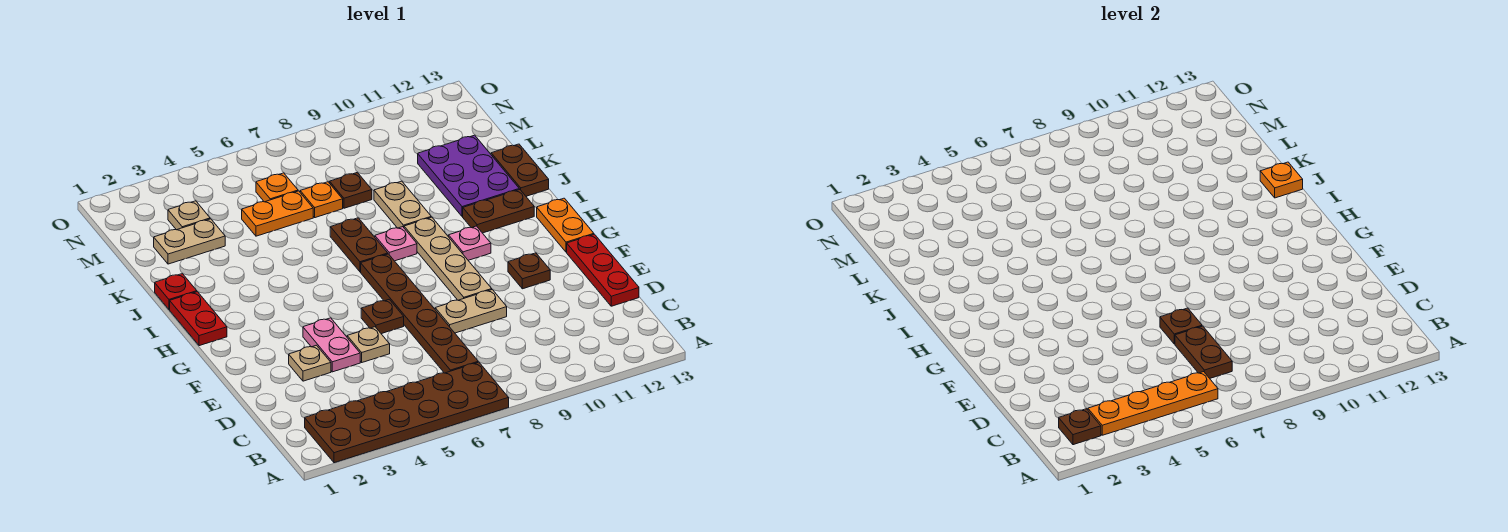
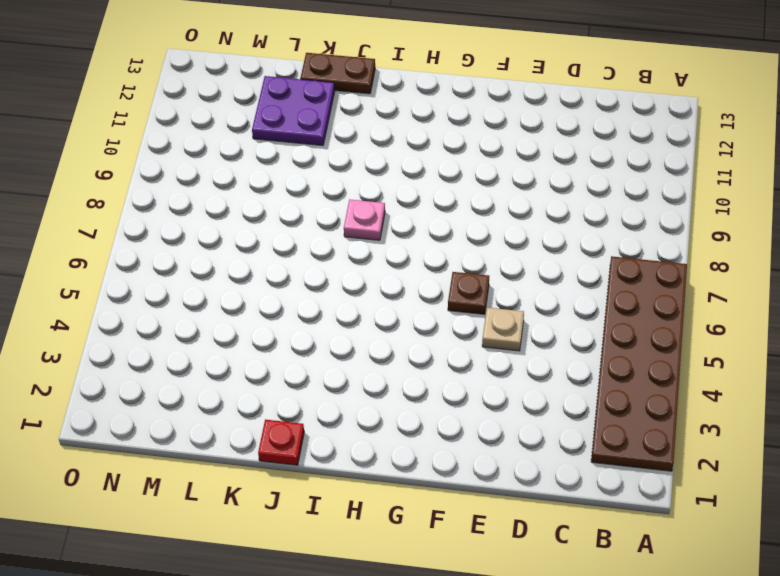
purple plate K11:L12 level 1 -> purple plate J11:L12 level 1
none -> brown plate C7:H7 level 1
none -> red plate D13:F13 level 1
none -> tan plate E3 level 1
none -> pink plate E4:F4 level 1

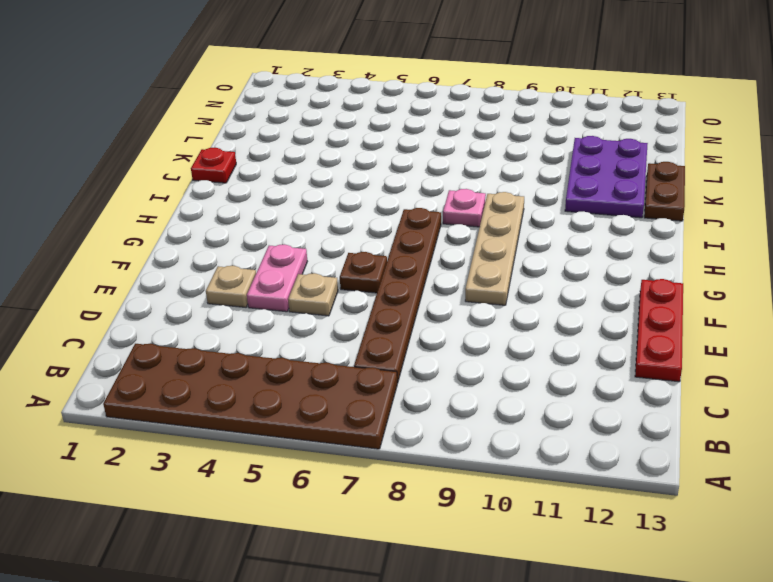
none -> tan plate E8:E9 level 1
none -> brown plate F11 level 1
none -> orange plate G13:H13 level 1
none -> red plate H1:I1 level 1

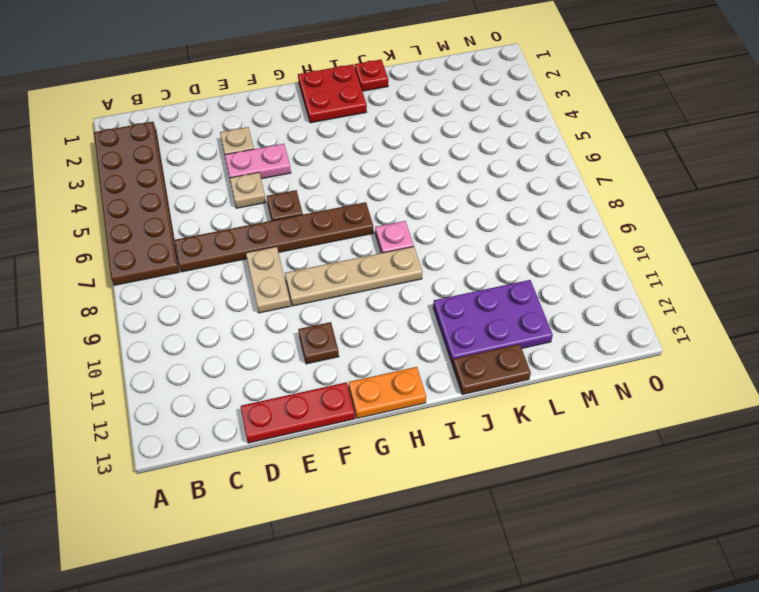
red plate H1:I2 level 1 -> red plate H1:I1 level 1
none -> pink plate H10 level 1
none -> brown plate I7:J7 level 1
none -> brown plate I11:I12 level 1
none -> tan plate J9:K9 level 1

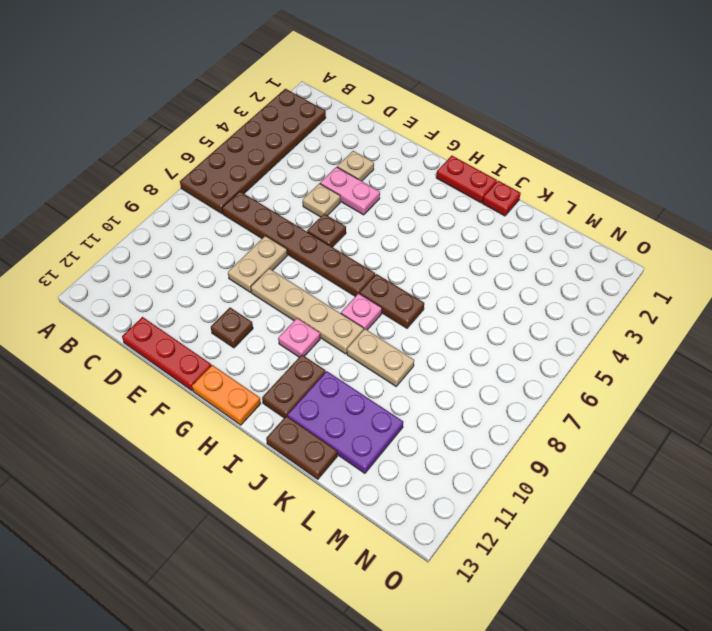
none -> tan plate L2:L3 level 1
none -> orange plate L5:L6 level 1
none -> orange plate L7 level 1
none -> brown plate L8 level 1

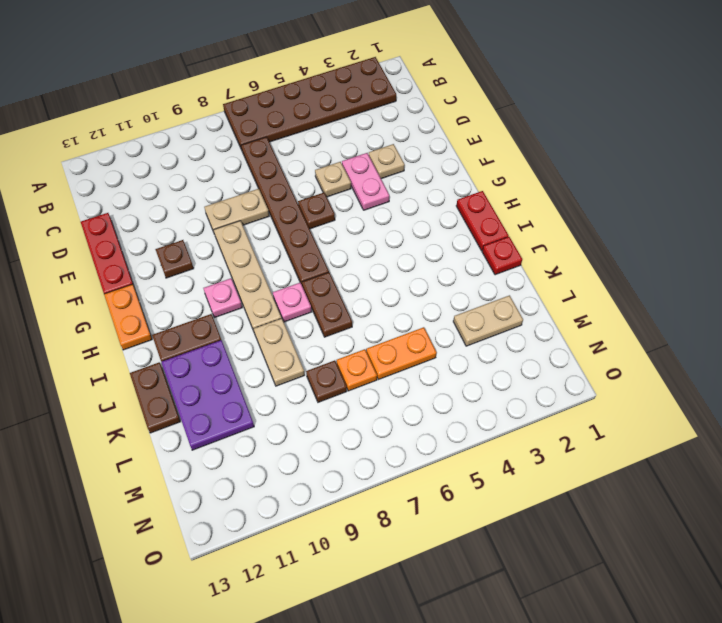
none -> tan plate M3 level 1
none -> orange plate M6 level 1
none -> brown plate B2 level 2
none -> orange plate B3:B6 level 2

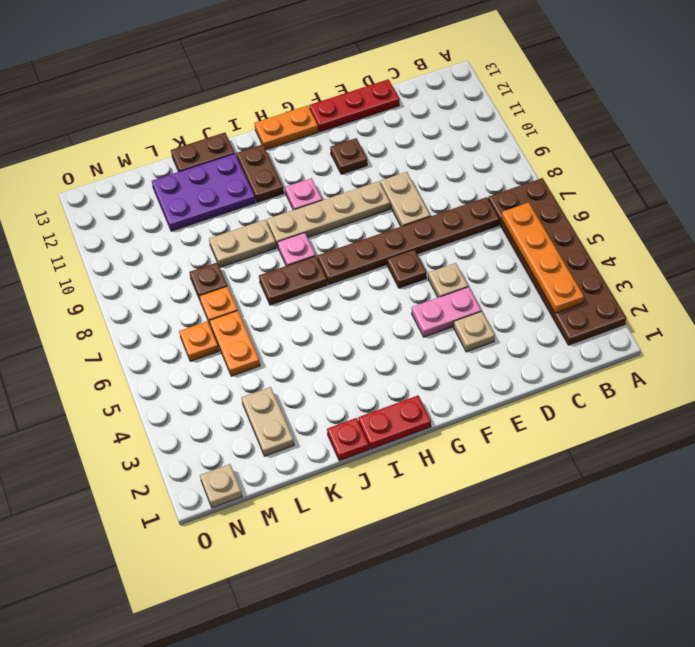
tan plate N1 level 1 -> tan plate M3 level 1
none -> brown plate B2 level 2
none -> brown plate C7:D7 level 2
none -> brown plate E7 level 2
none -> orange plate J13 level 2

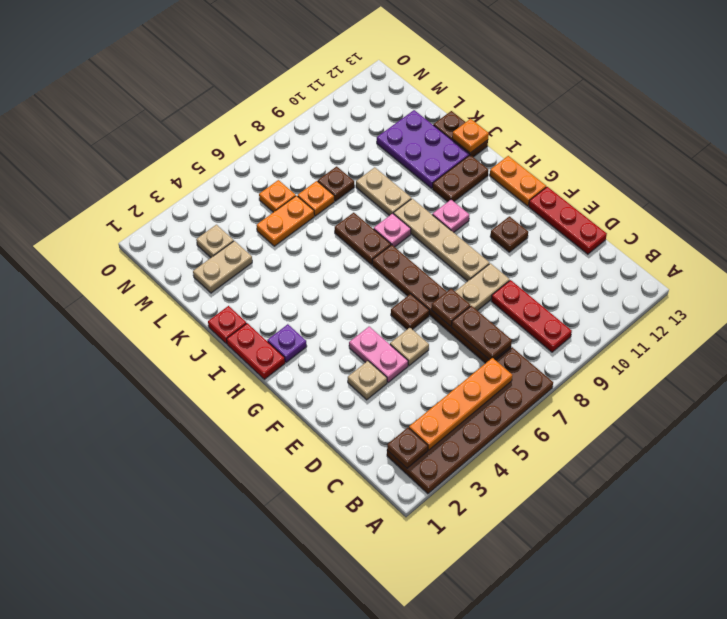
red plate B9:D9 level 1 -> none
purple plate H2 level 1 -> none

